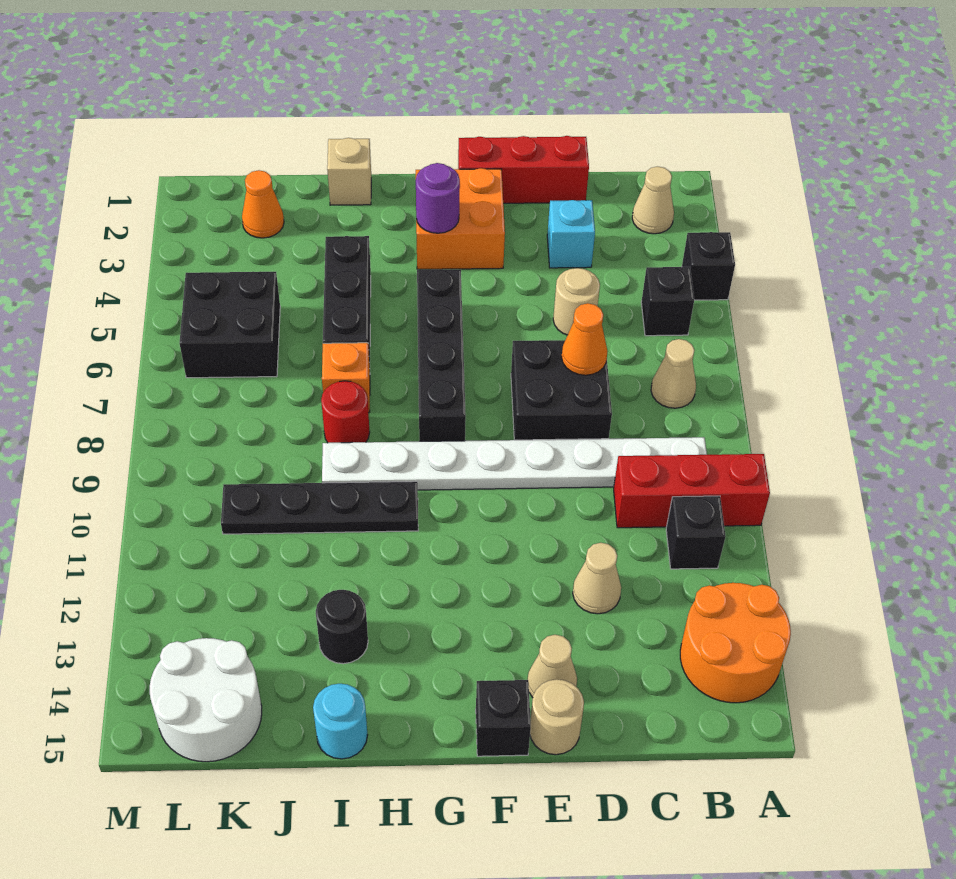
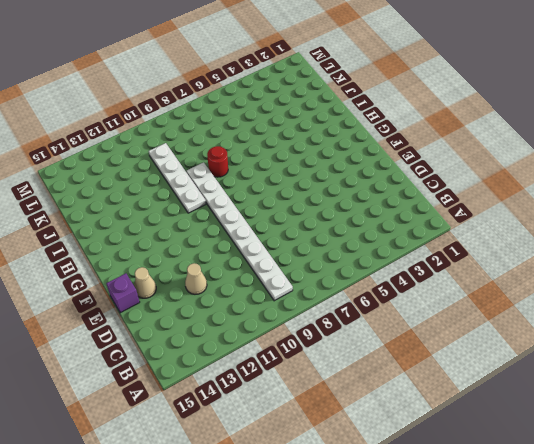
purple brick E15 level 1 -> tan round brick E15 level 1
white plate H10:K10 level 1 -> black plate H10:K10 level 1
none -> black brick A4 level 1
none -> red brick A10:C10 level 1
none -> orange round brick A13:B14 level 1
none -> tan cone B2 level 1

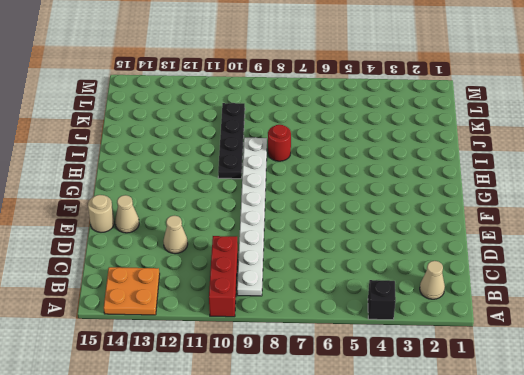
orange plate A13:B14 level 1 -> orange round brick A13:B14 level 1
none -> black brick B5 level 1
none -> tan cone B7 level 1
none -> black brick B11 level 1
none -> red brick D1:F1 level 1

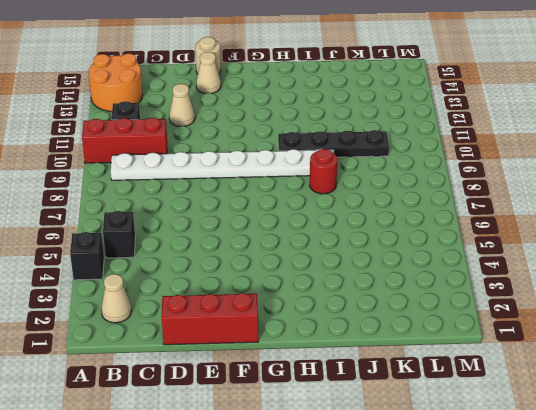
none -> tan cone B7 level 1
none -> cyan brick D3 level 1
none -> tan round brick D5 level 1
none -> black brick D7:E8 level 1

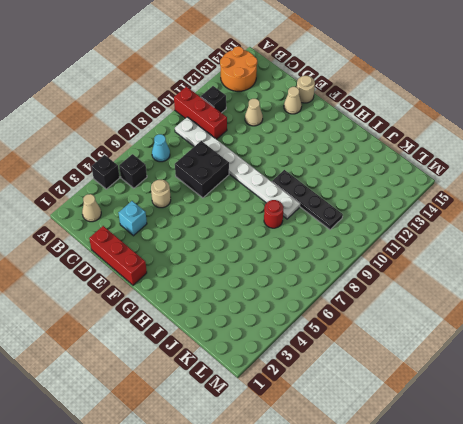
cyan cone B7 level 1 -> tan cone B7 level 1
none -> orange brick F2:G3 level 1
none -> black brick F15 level 1
none -> black brick G5:G8 level 1
none -> tan brick I1 level 1

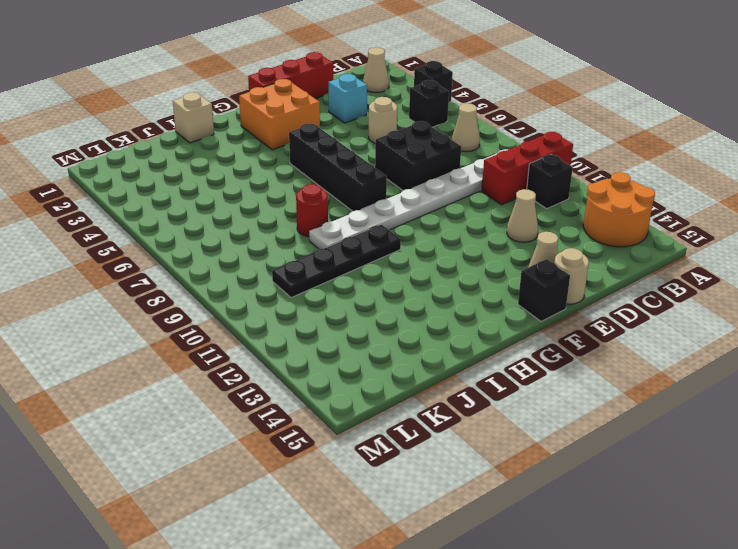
none -> black brick I4:I6 level 1
none -> orange brick I7 level 1
none -> black round brick I13 level 1
none -> cyan round brick I15 level 1

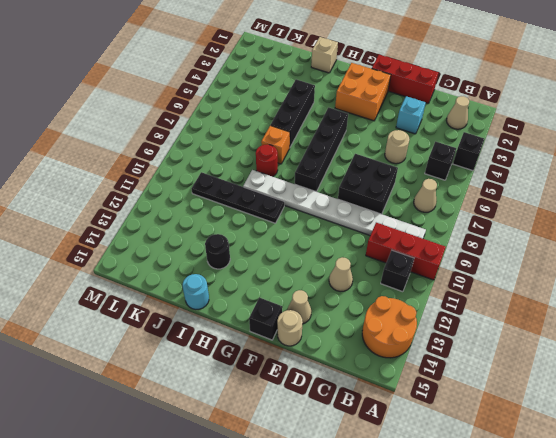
none -> orange cone K2 level 1
none -> black brick K5:L6 level 1
none -> white round brick K14:L15 level 1
none -> orange cone D7 level 2

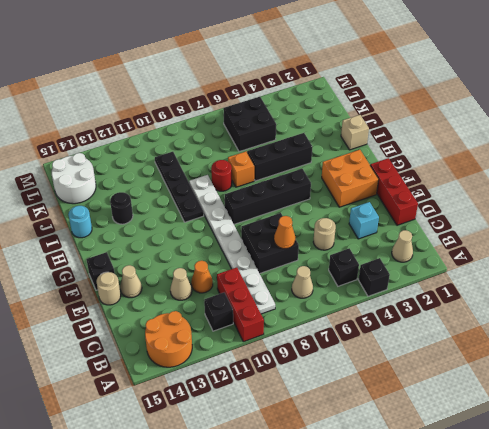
orange cone D11 level 1 -> orange cone K2 level 1
none -> purple round brick G3 level 2

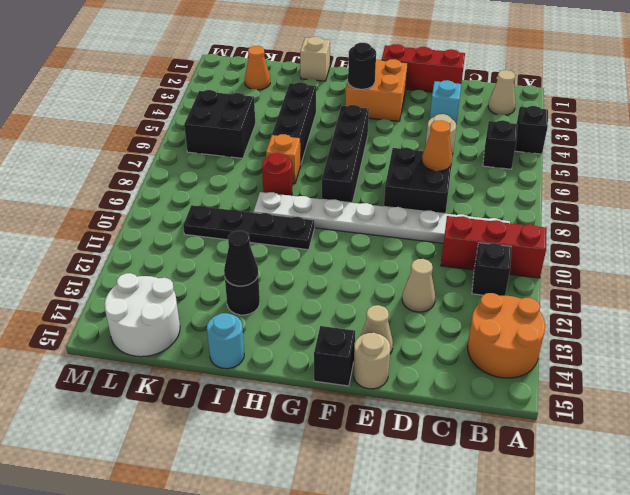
black round brick G3 level 2 -> purple round brick G3 level 2
black cone I13 level 2 -> none
none -> tan cone B7 level 1

